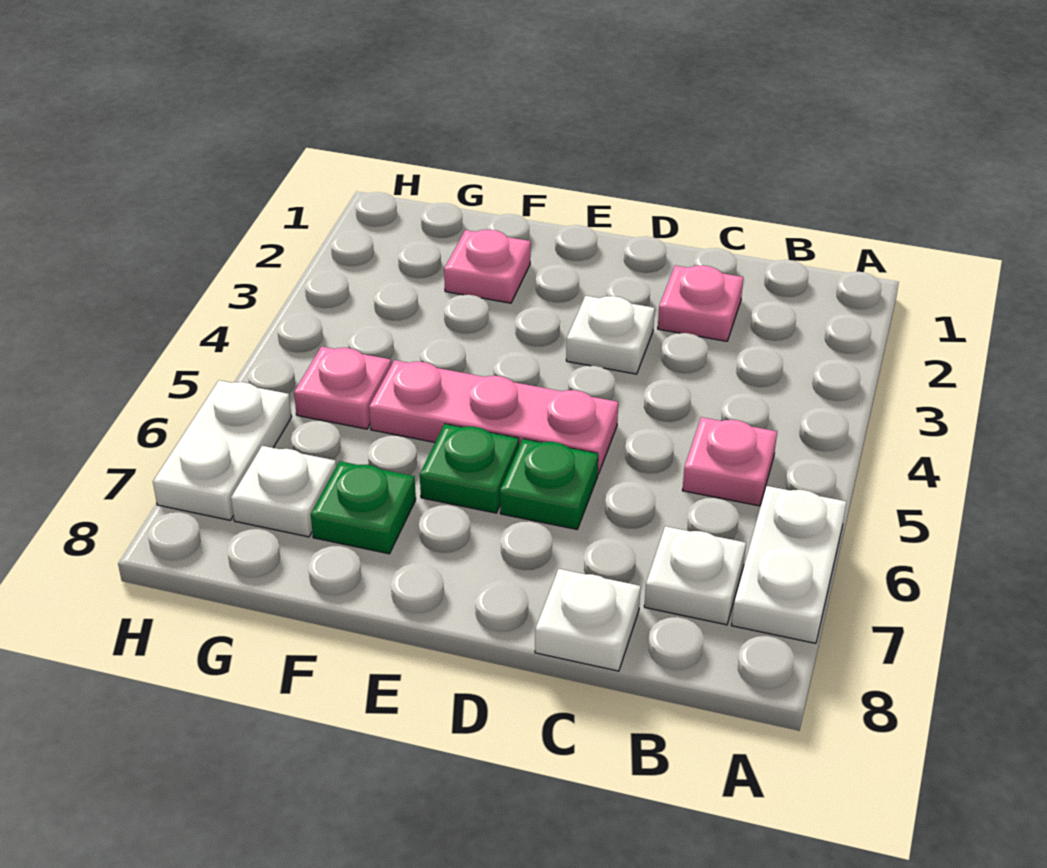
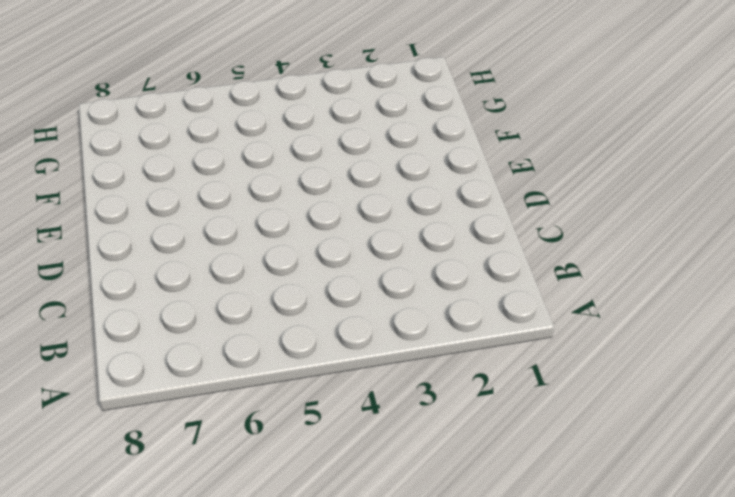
none -> white plate A6:A7 level 1
none -> pink plate B5 level 1
none -> white plate B7 level 1

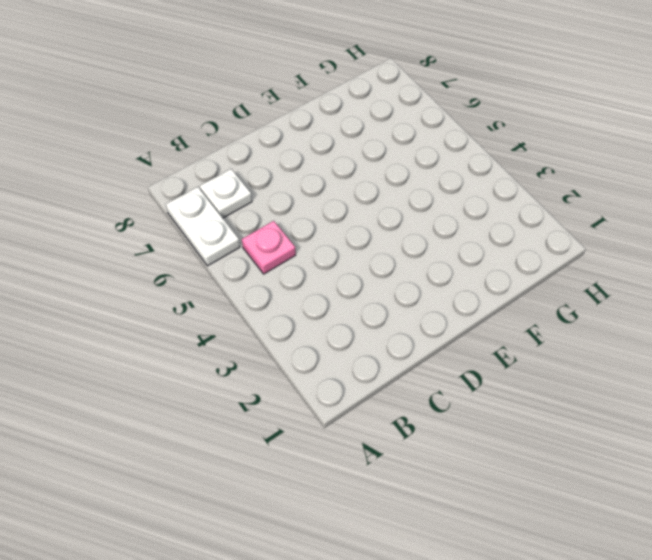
none -> pink plate C2 level 1
none -> white plate C8 level 1
none -> white plate D3 level 1

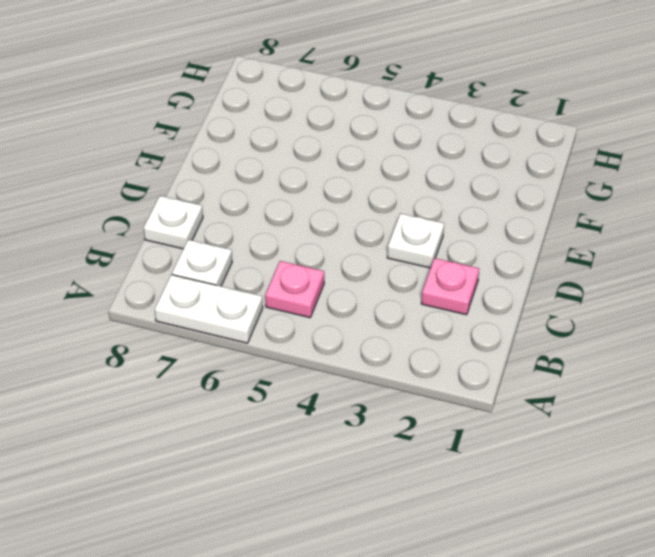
none -> pink plate D5:F5 level 1
none -> green plate D6 level 1
none -> green plate E6 level 1

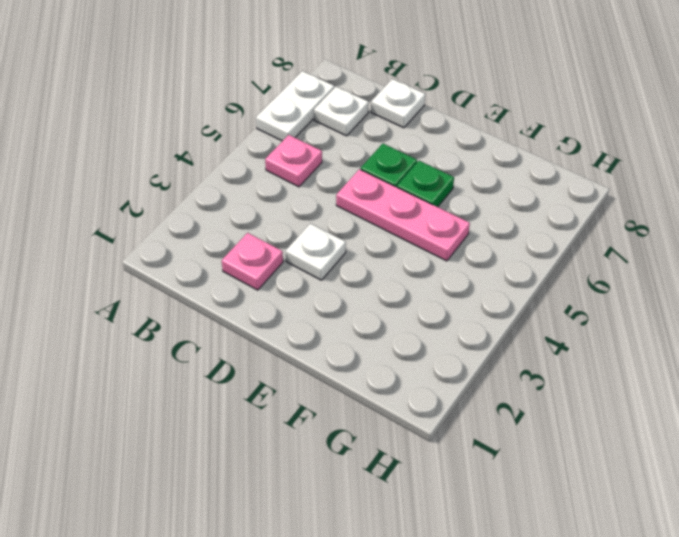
none -> pink plate F2 level 1
none -> green plate F7 level 1
none -> pink plate G5 level 1

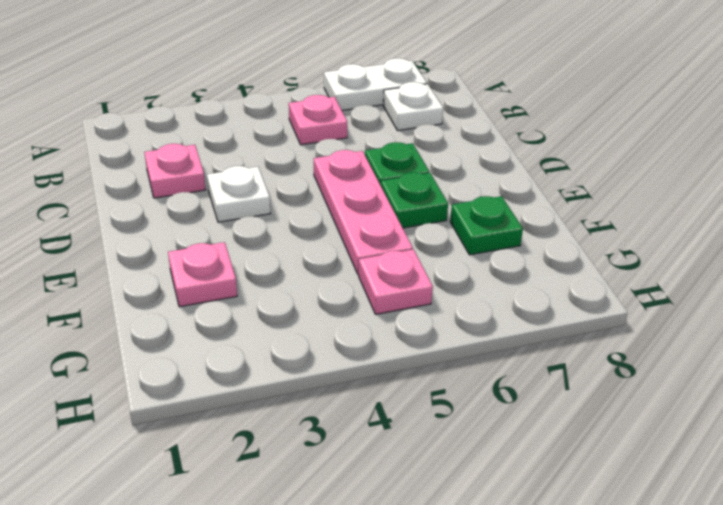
none -> white plate C8 level 1
none -> white plate G7 level 1
none -> white plate H6:H7 level 1

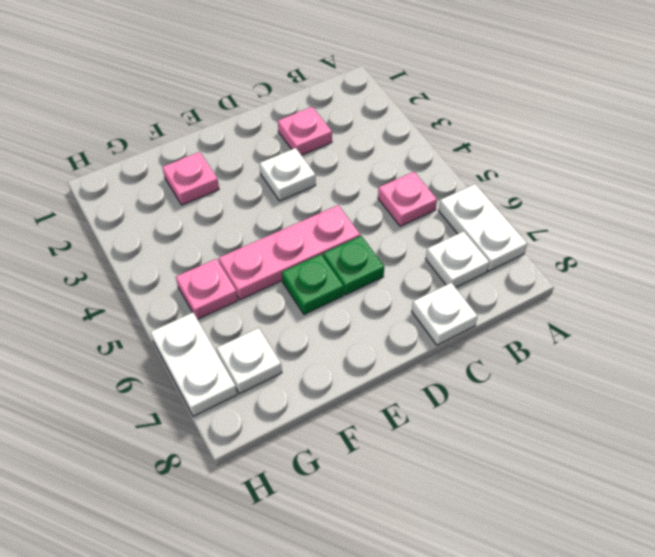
none -> green plate F7 level 1

